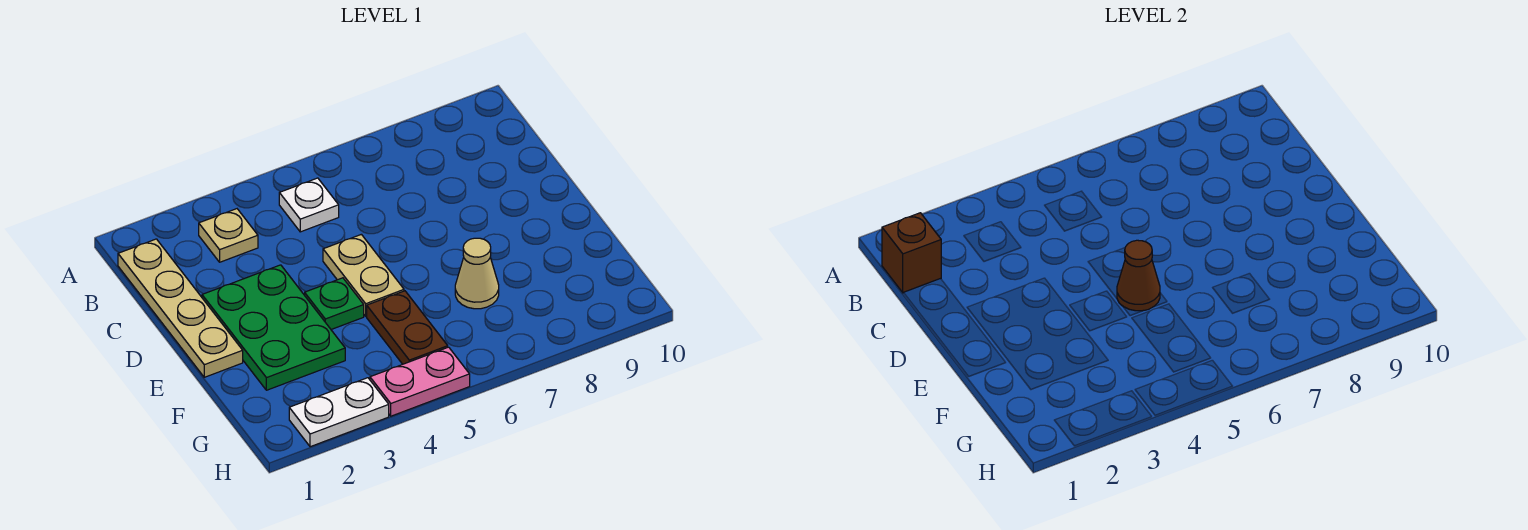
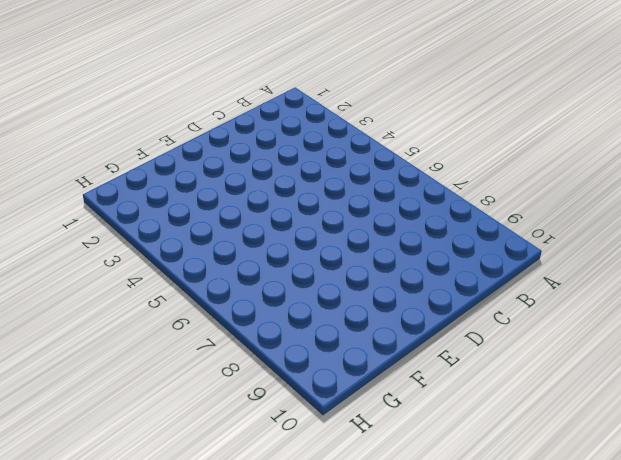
none -> tan plate B1:E1 level 1
none -> tan plate B3 level 1
none -> white plate B5 level 1

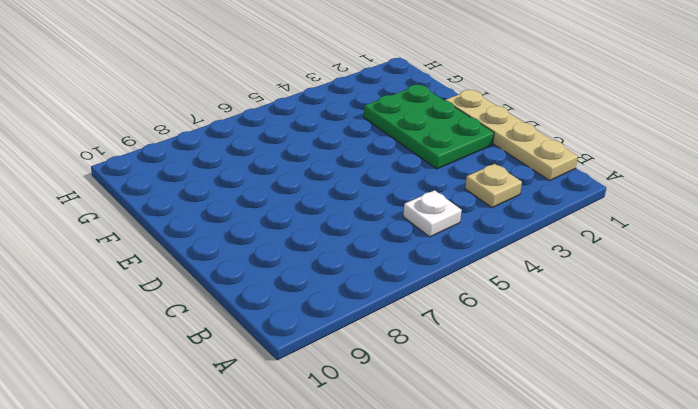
none -> tan plate D5:E5 level 1
none -> green plate E4 level 1
none -> brown plate F5:G5 level 1

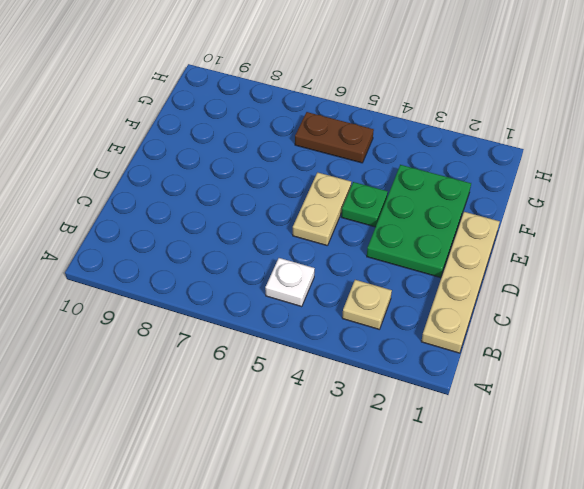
brown plate G5:G6 level 1 -> brown plate F5:G5 level 1
none -> tan cone F7 level 1
none -> white plate H2:H3 level 1
none -> pink plate H4:H5 level 1

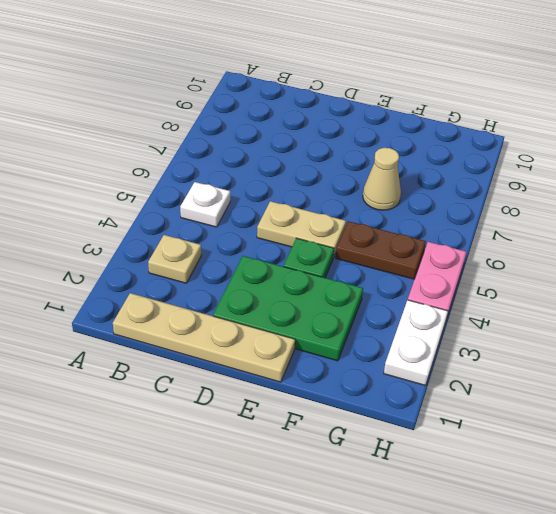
none -> brown brick B1 level 2
none -> brown cone E5 level 2

